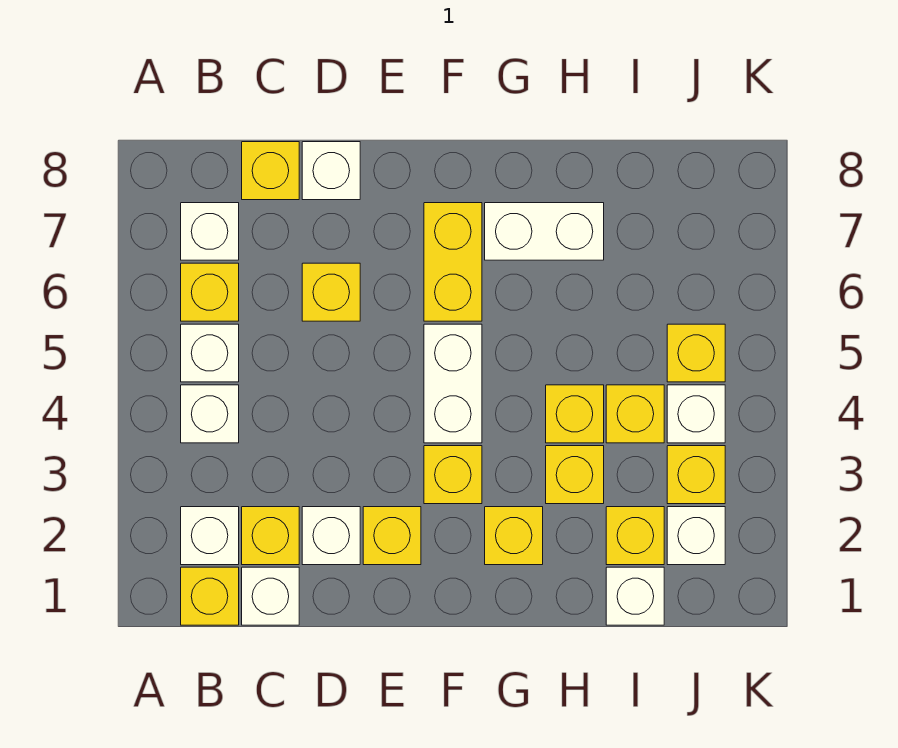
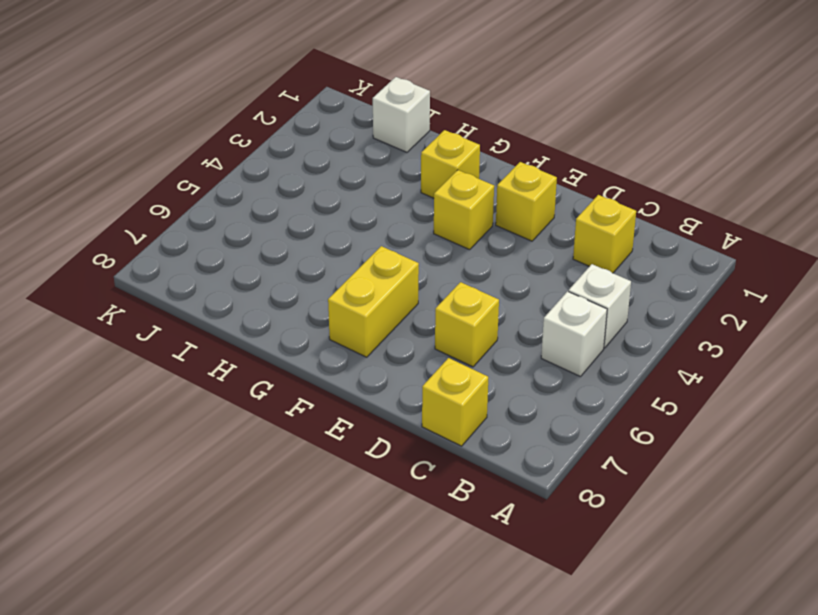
none -> yellow brick B1 level 1
none -> white brick B2 level 1
none -> yellow brick B6 level 1

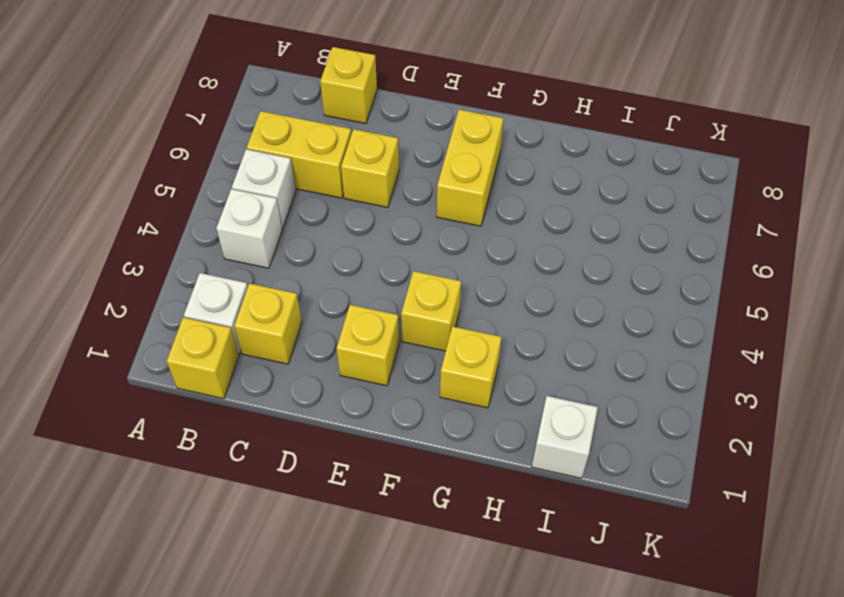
yellow brick B6:C6 level 1 -> yellow brick B6 level 1
none -> white brick B7 level 1
none -> white brick C1 level 1
none -> white brick D2 level 1

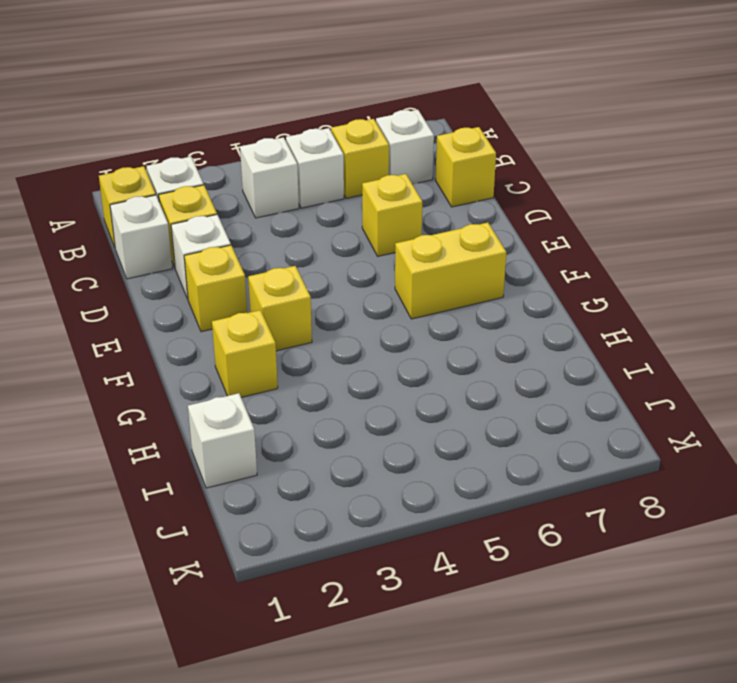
none -> white brick D8 level 1
none -> white brick F4:F5 level 1
none -> white brick G7:H7 level 1

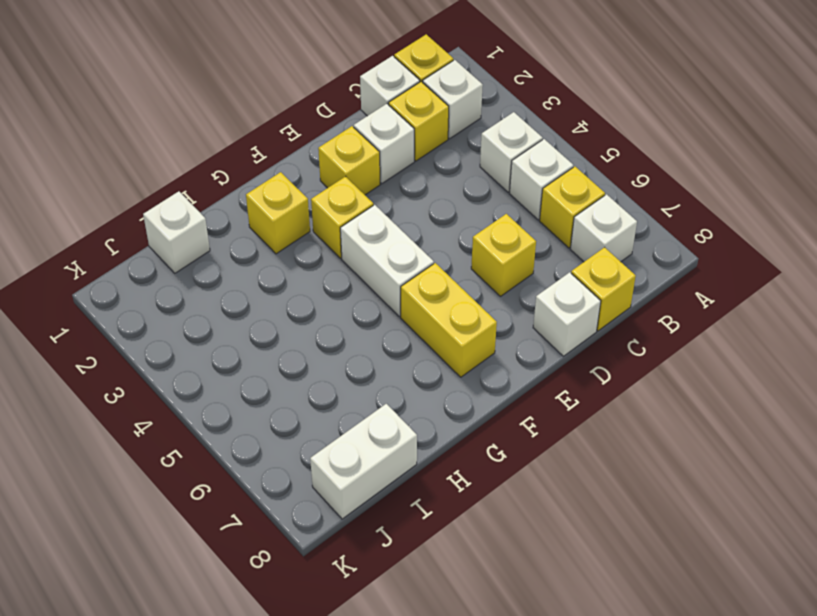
white brick I8:J8 level 1 -> white brick G7:H7 level 1
none -> yellow brick H3 level 1
none -> yellow brick H4 level 1
none -> yellow brick I2 level 1

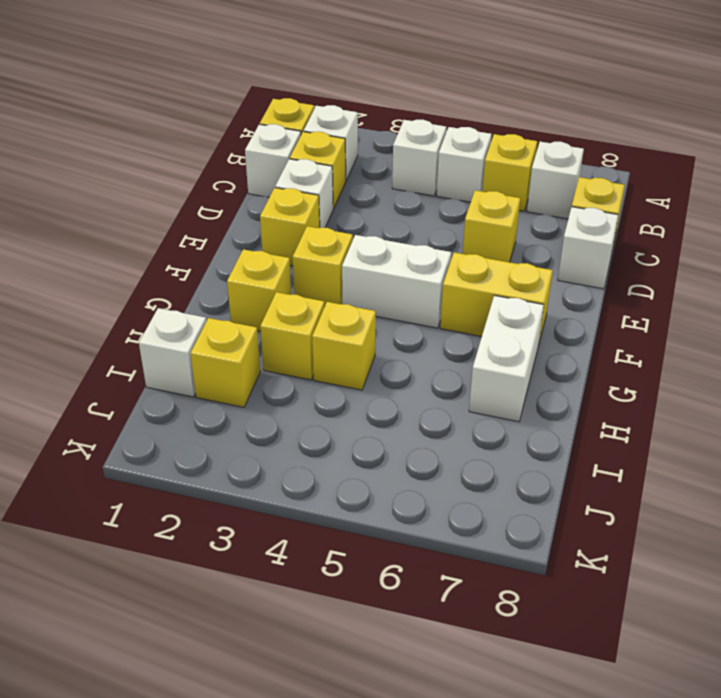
none -> yellow brick I4 level 1
none -> white brick J2 level 1
none -> yellow brick J3 level 1

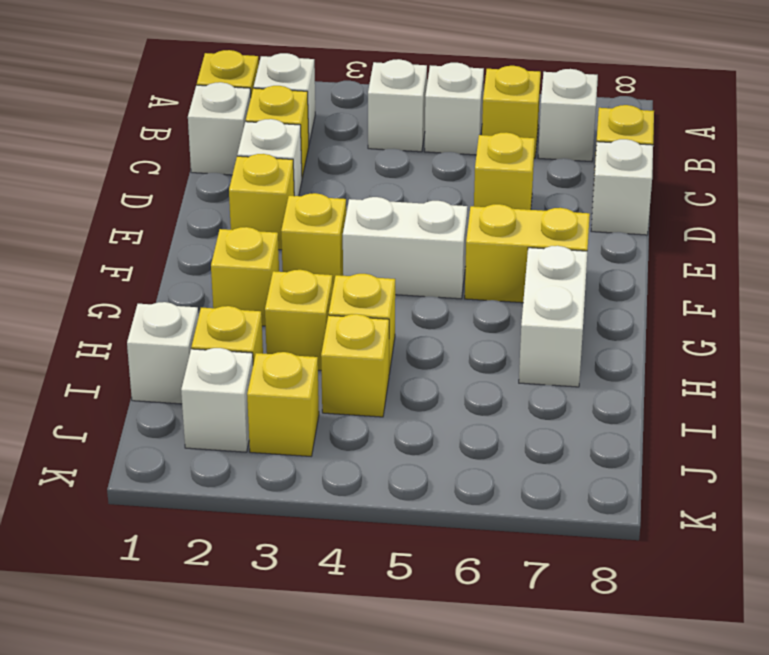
none -> white brick J4 level 1
none -> yellow brick J5 level 1

